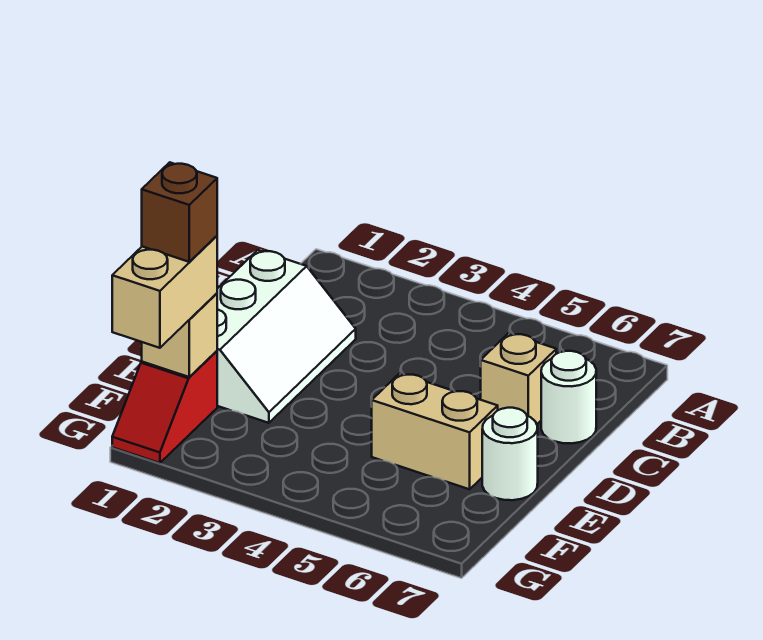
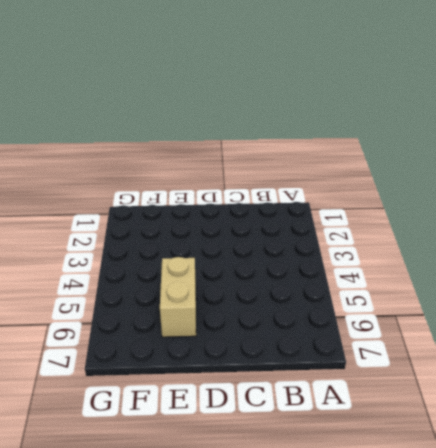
none -> white slope C1:E2 level 1 top 1
none -> tan brick C6 level 1

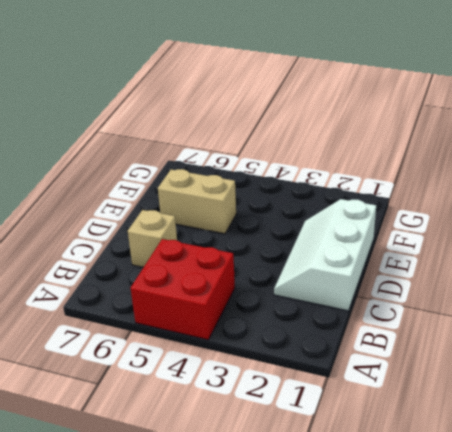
red brick A4:B5 level 1 -> none
none -> white round brick C7 level 1
none -> white round brick E7 level 1

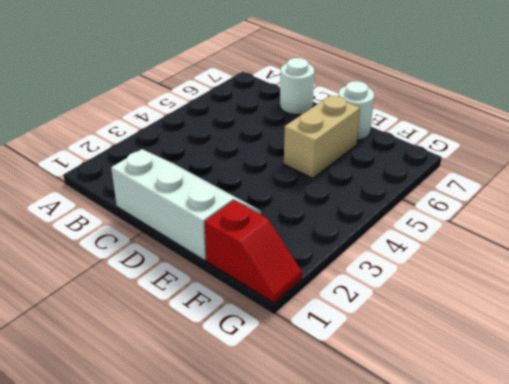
none -> tan brick C6 level 1
none -> tan brick F1 level 2

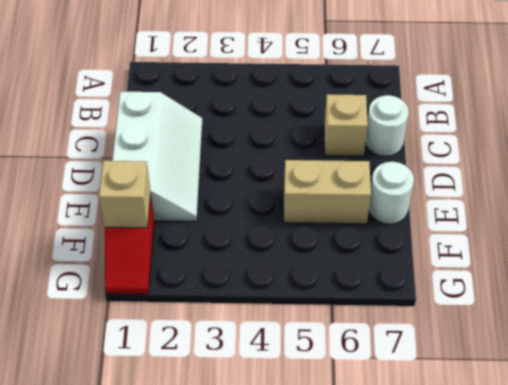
none -> tan brick F1:G1 level 3
none -> brown brick F1 level 4

